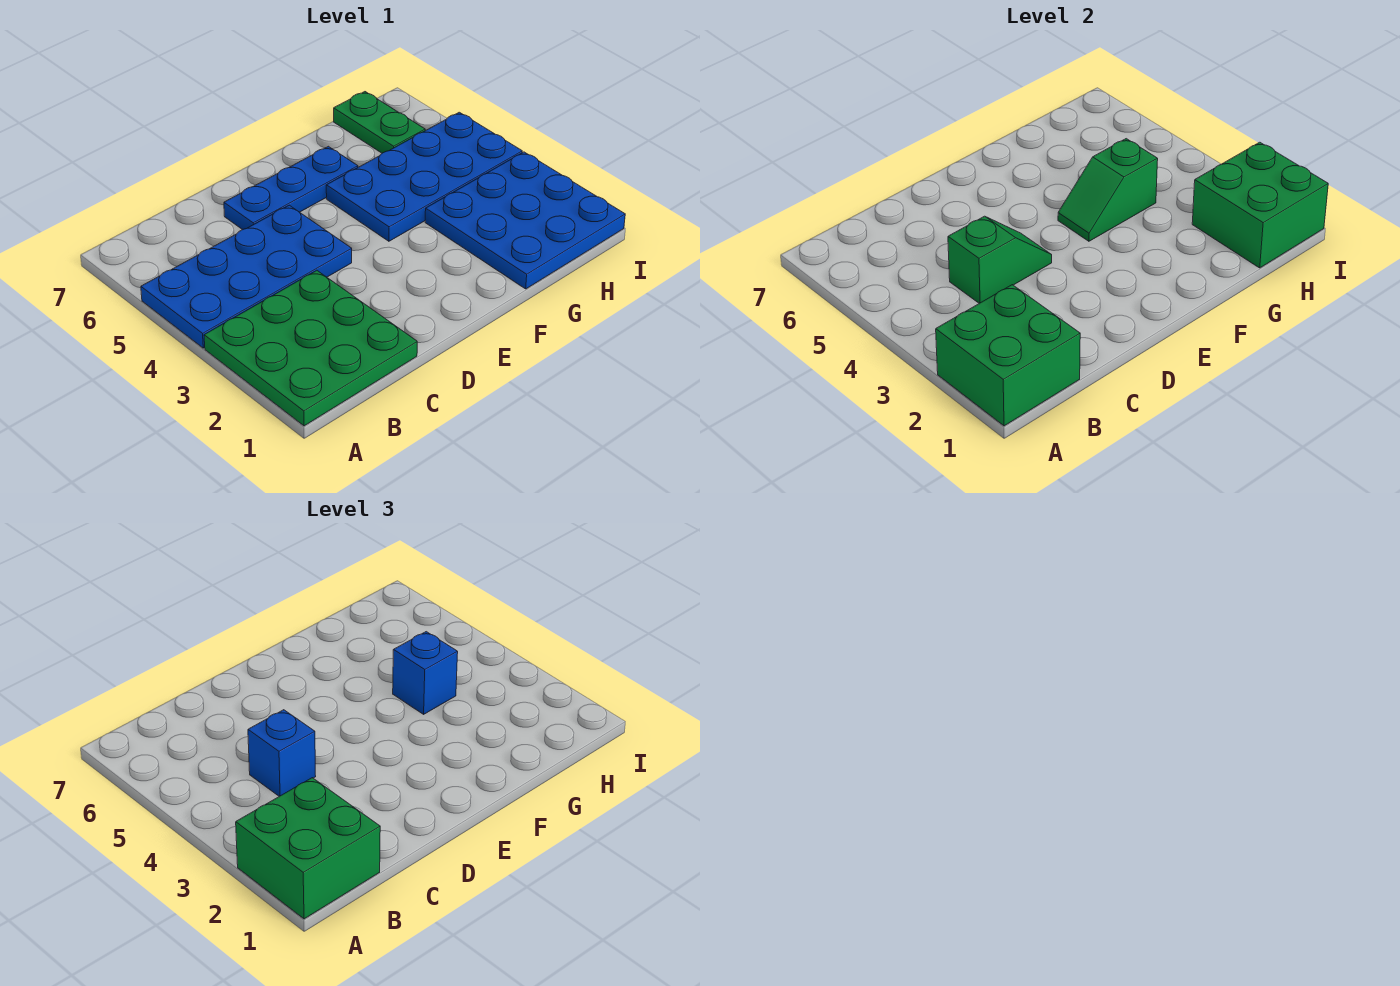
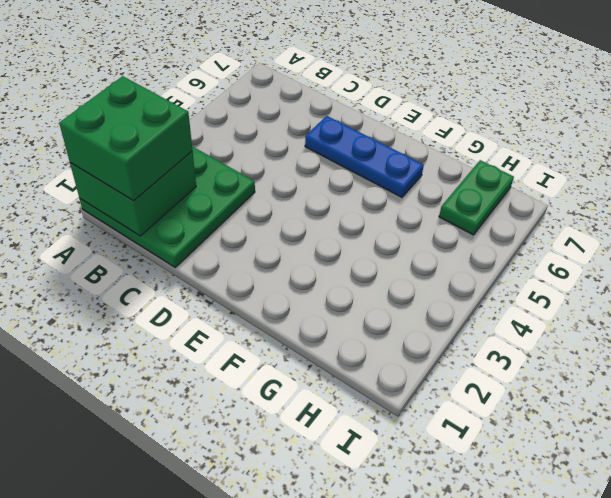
none -> blue plate A4:D5 level 1
none -> blue plate F4:I5 level 1
none -> blue plate G1:I3 level 1

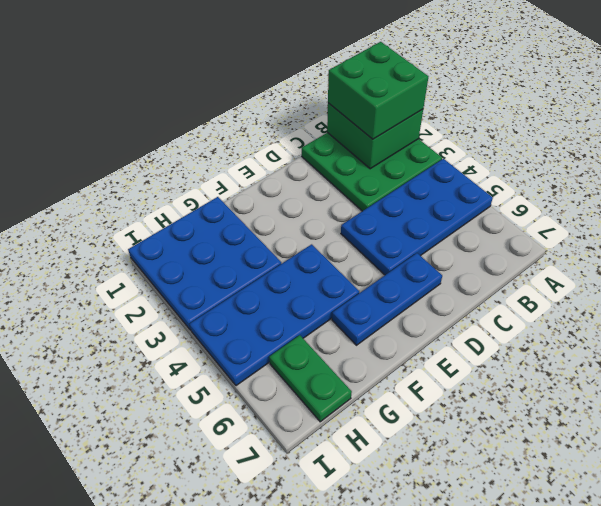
none -> green slope C4:D4 level 2 top C
none -> green slope F4:G4 level 2 top G
none -> green brick H1:I2 level 2

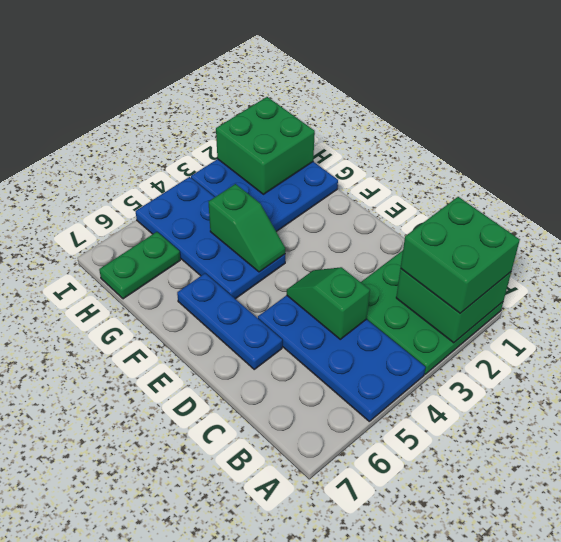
none -> blue brick C4 level 3
none -> blue brick G4 level 3

